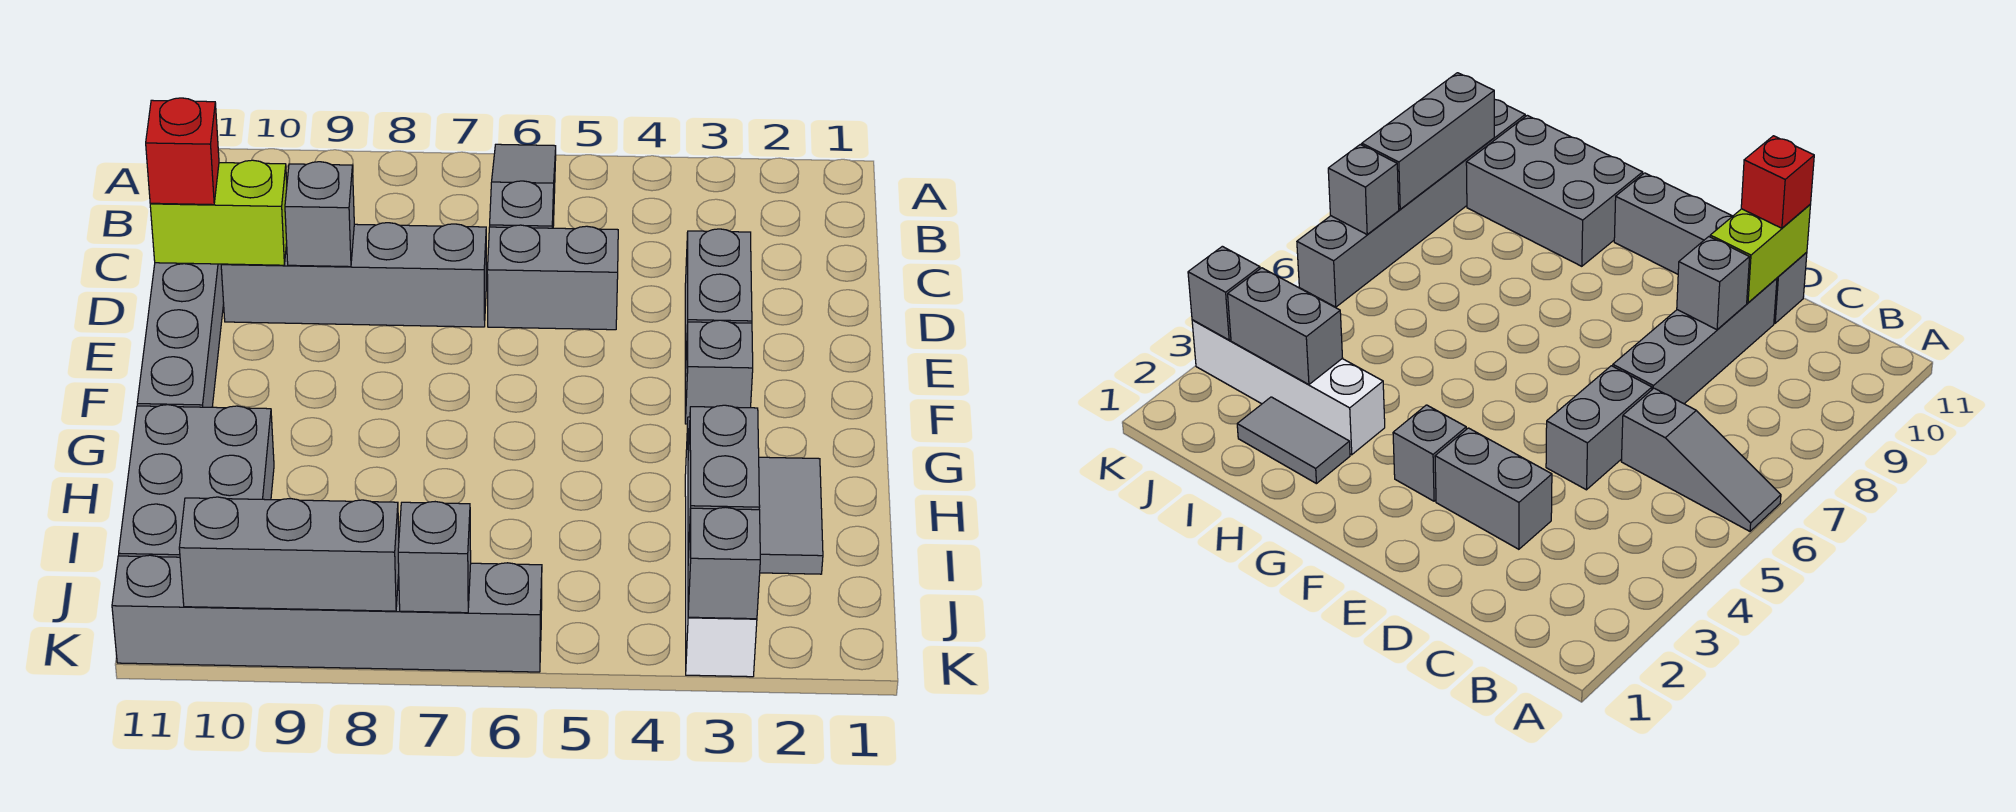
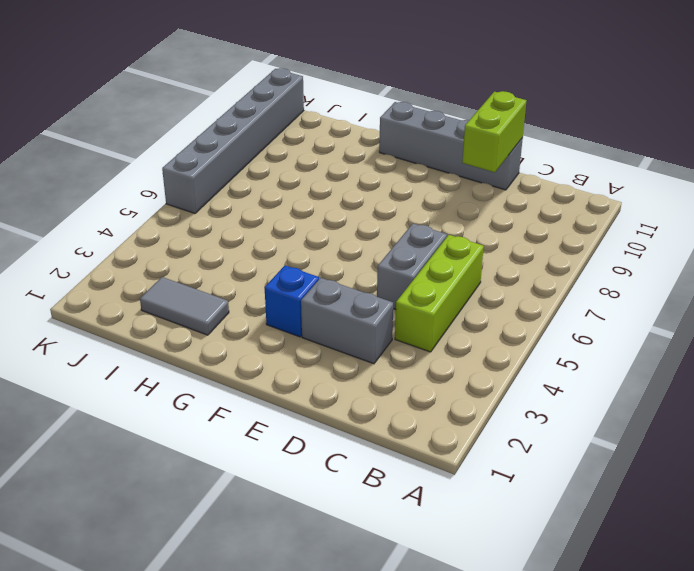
lime brick C4:C6 level 1 -> grey slope A6:C6 level 1 top C
blue brick F3 level 1 -> grey brick F3 level 1
none -> grey brick D7:D10 level 1
none -> white brick H3:K3 level 1
none -> grey brick H10:J11 level 1

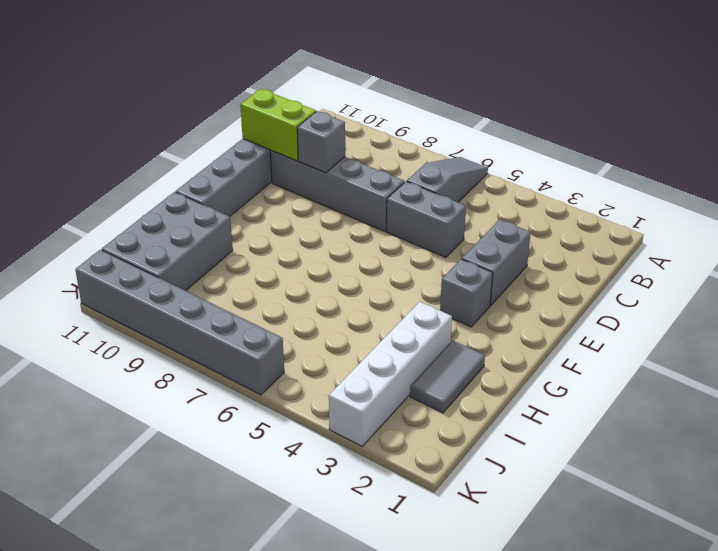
none -> grey brick I3:J3 level 2
none -> grey brick K3 level 2
none -> grey brick K7 level 2

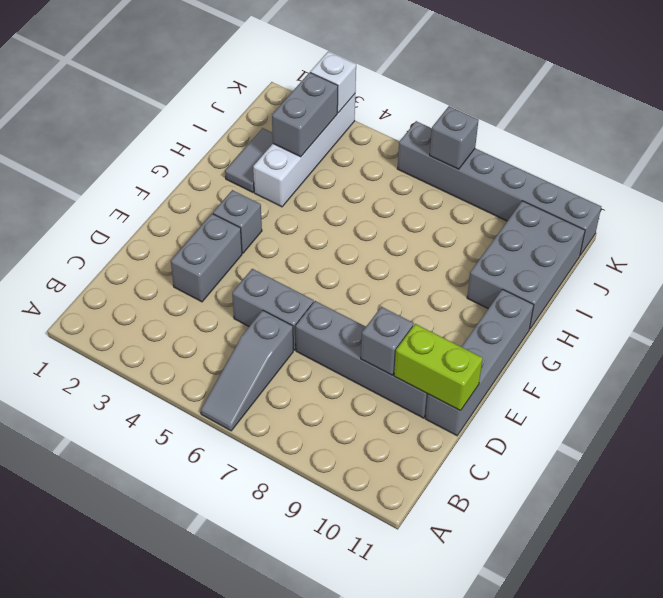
white brick K3 level 2 -> grey brick K3 level 2
none -> grey brick K8:K10 level 2
none -> red brick D11 level 3

